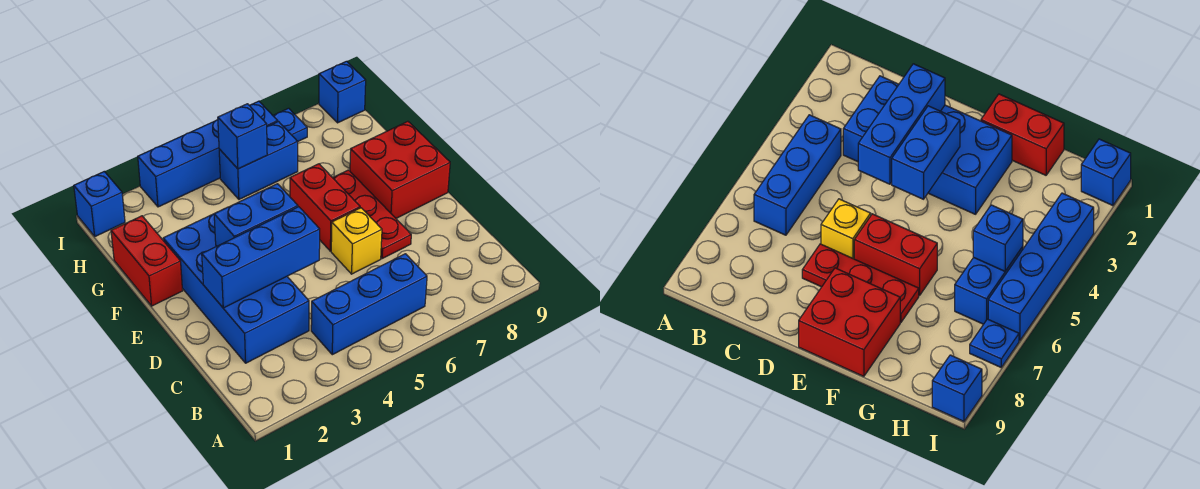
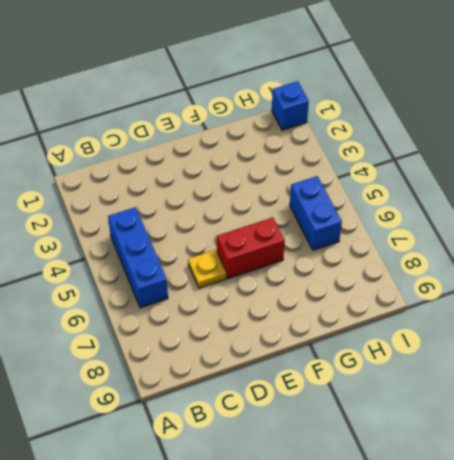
yellow plate D6 level 1 -> yellow brick D6 level 1
none -> blue brick C2:F3 level 1
none -> red plate D7:F7 level 1
none -> red brick E8:F9 level 1

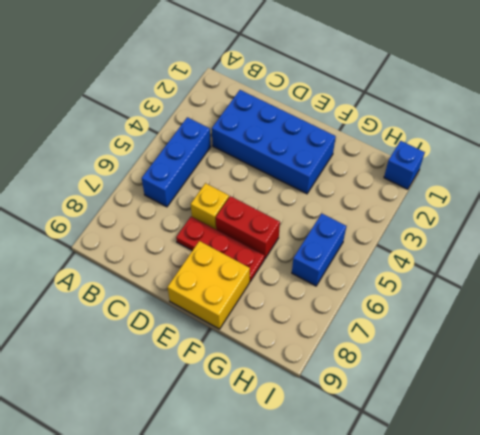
yellow brick E8:F9 level 1 -> red brick E8:F9 level 1
none -> red brick F1:G1 level 1
none -> blue brick I3:I6 level 1
none -> blue plate I7 level 1

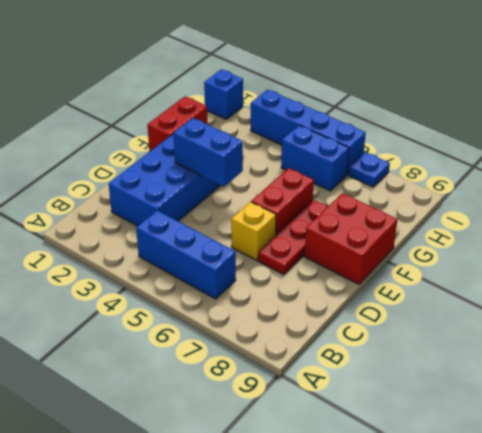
none -> blue brick I9 level 1
none -> blue brick D2:D4 level 2
none -> blue brick H5 level 2

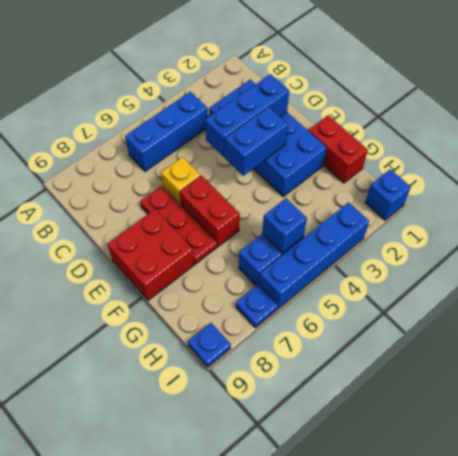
blue plate I9 level 1 -> blue brick I9 level 1

